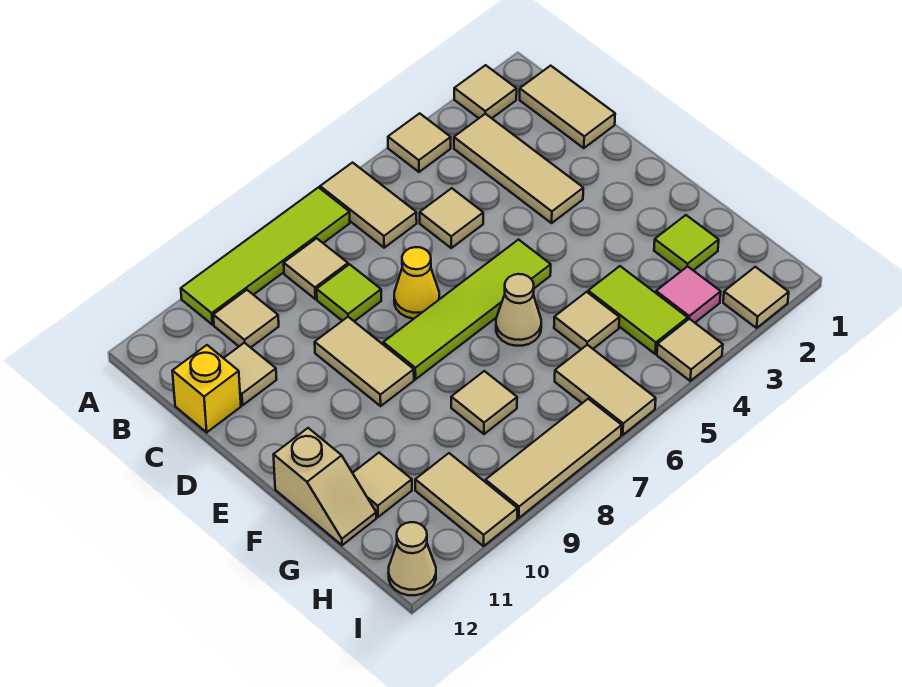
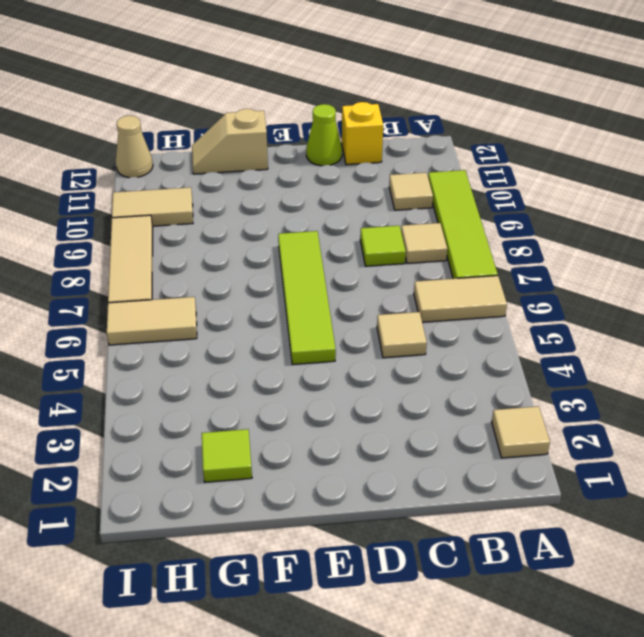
lime cone D12 level 1 -> none
none -> tan tile A4 level 1
none -> tan tile B1:C1 level 1
none -> tan tile B3:D3 level 1

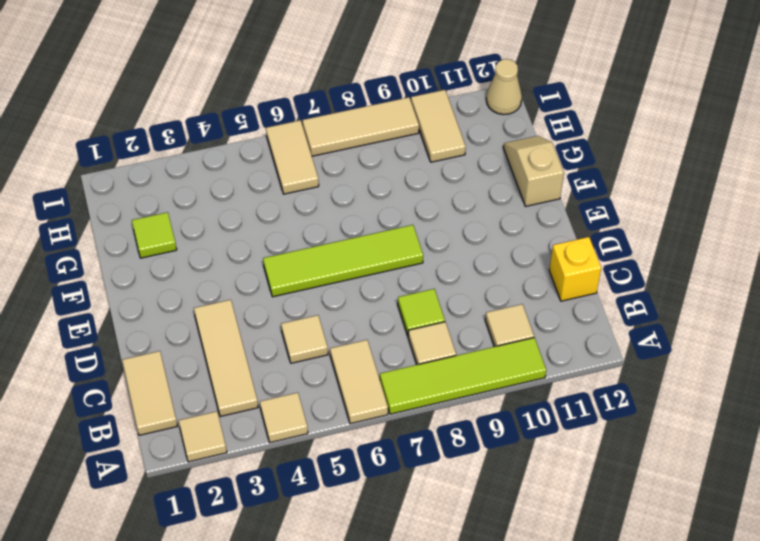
none -> tan tile C11 level 1
none -> yellow cone D7 level 1
none -> tan tile D9:E9 level 1

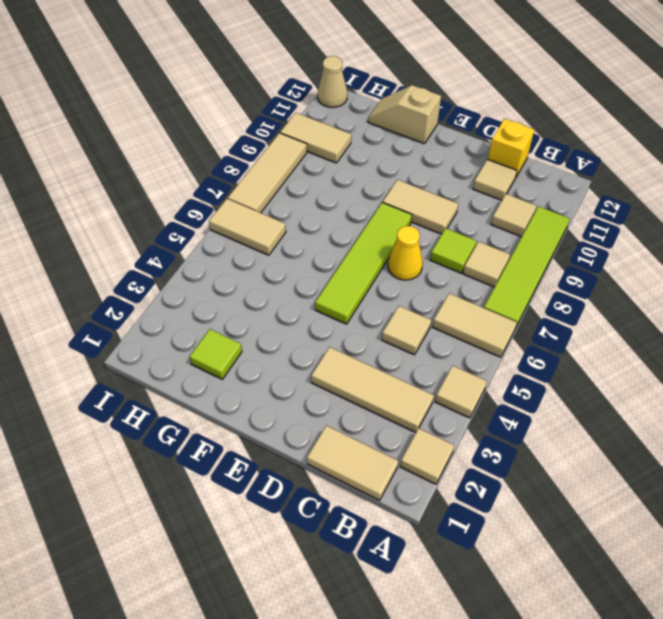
none -> tan cone F6 level 1
none -> lime tile G4:H4 level 1
none -> tan tile G5 level 1

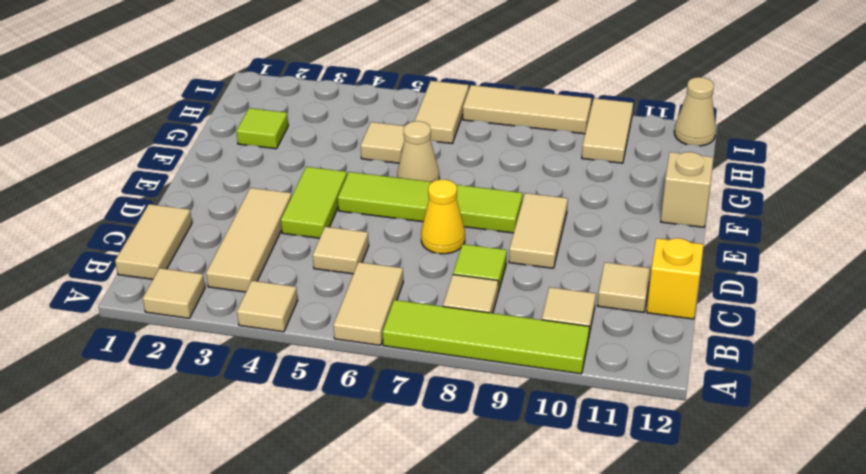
lime tile D4:E4 level 1 -> lime tile G4:H4 level 1
none -> tan tile G8 level 1
none -> tan tile G11 level 1
none -> pink tile H3 level 1

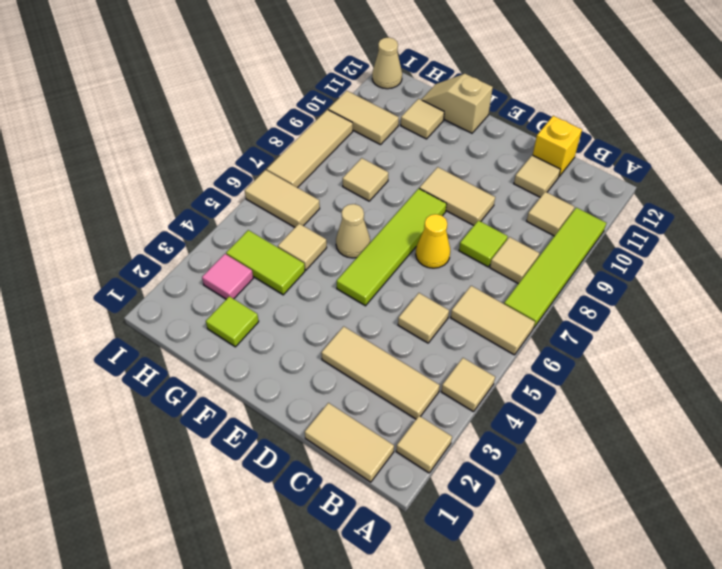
none -> tan tile I2 level 1
none -> tan tile I4 level 1

